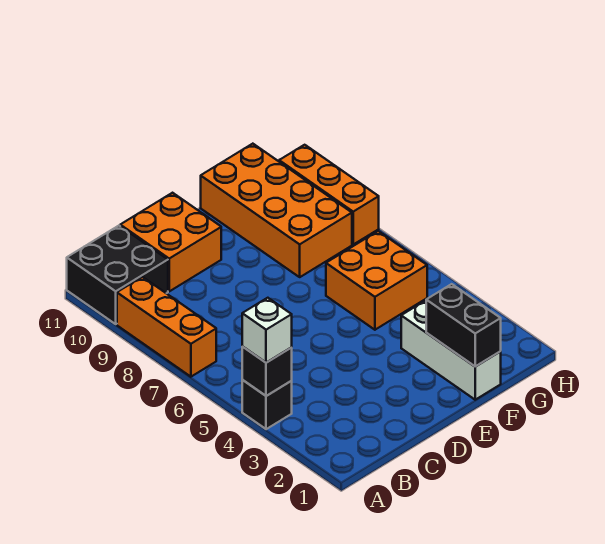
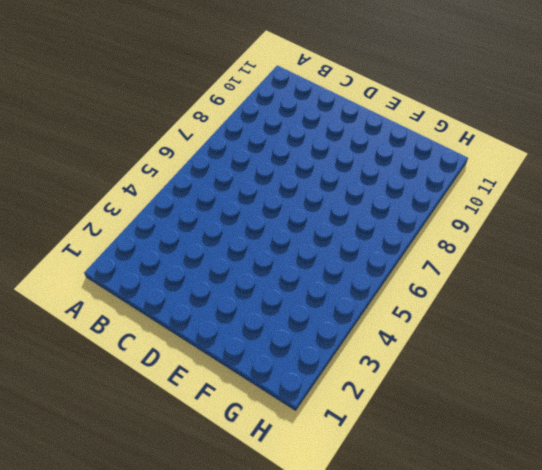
none -> black brick A4 level 1
none -> orange brick A7:A9 level 1

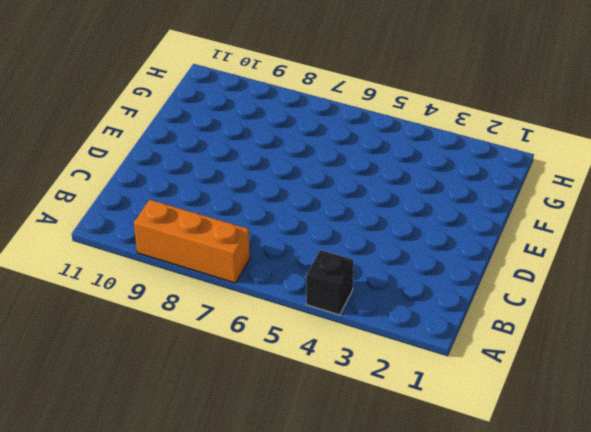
none -> black brick A10:B11 level 1
none -> orange brick C10:D11 level 1

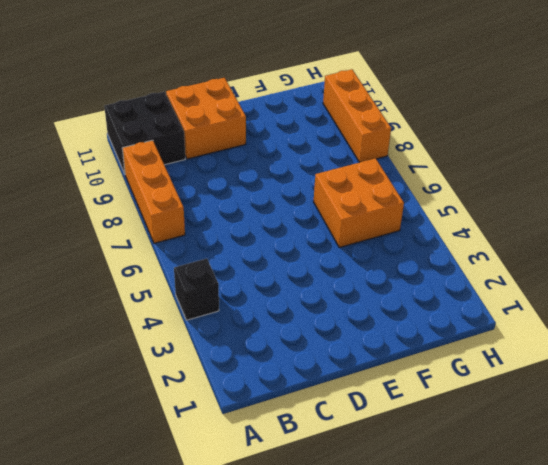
none -> white brick F1:F3 level 1
none -> orange brick F8:G11 level 1

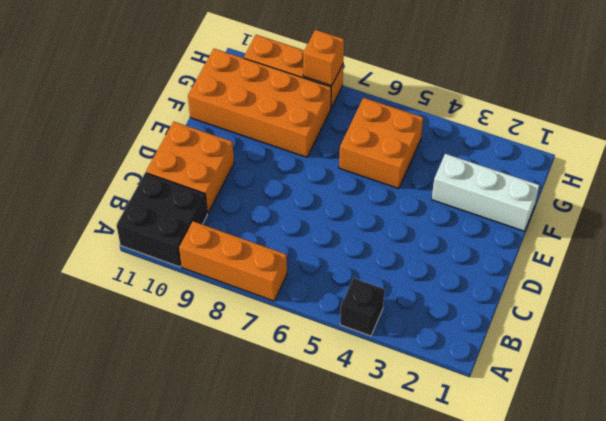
orange brick H8 level 2 -> none
none -> black brick A4 level 2
none -> black brick F1:F2 level 2

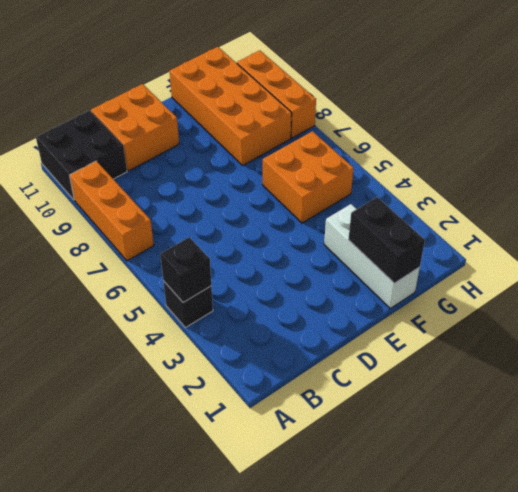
none -> white brick A4 level 3

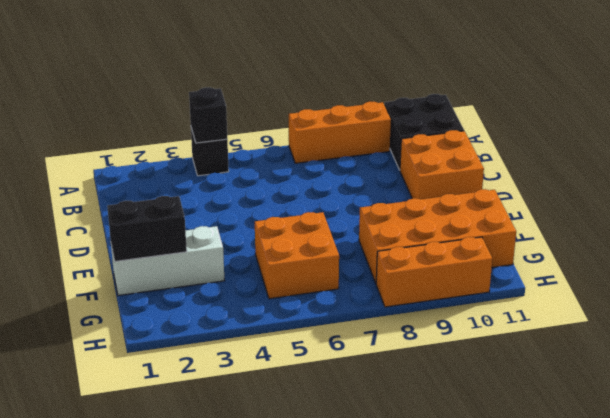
none -> white brick A4 level 3

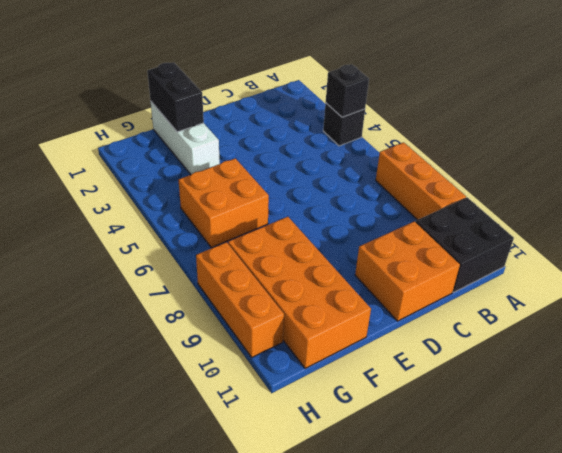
none -> white brick A4 level 3

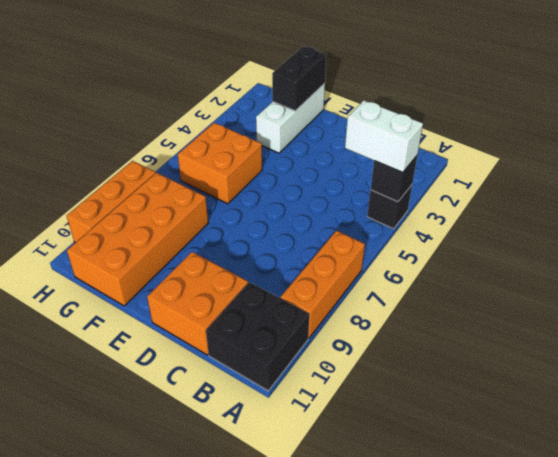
white brick A4:B4 level 3 -> white brick A4 level 3

